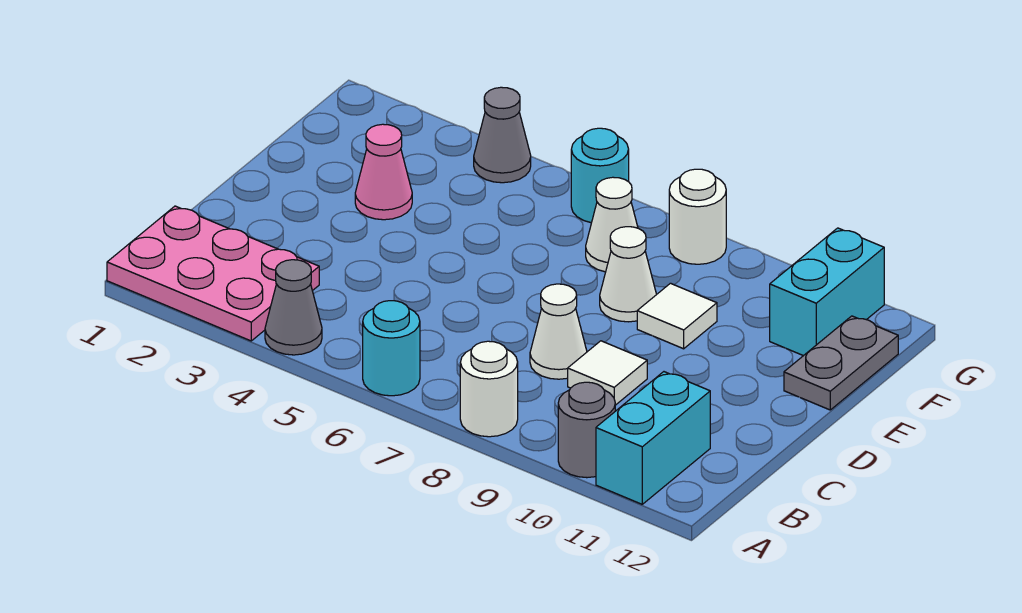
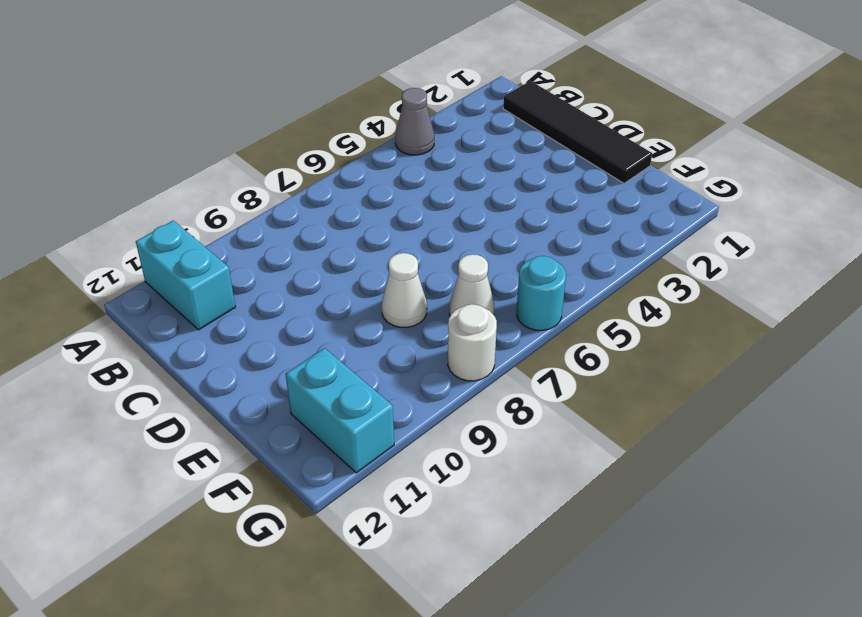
black tile B1:E1 level 1 -> pink plate A1:B3 level 1
none -> cyan round brick A6 level 1
none -> white round brick A8 level 1
none -> grey round brick A10 level 1

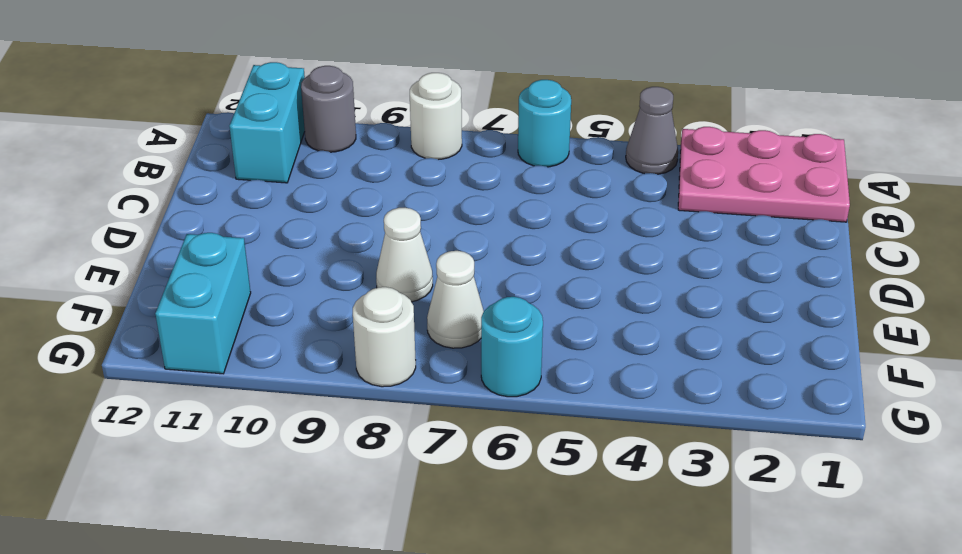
none -> white cone C8 level 1
none -> white tile C9 level 1
none -> pink cone E3 level 1

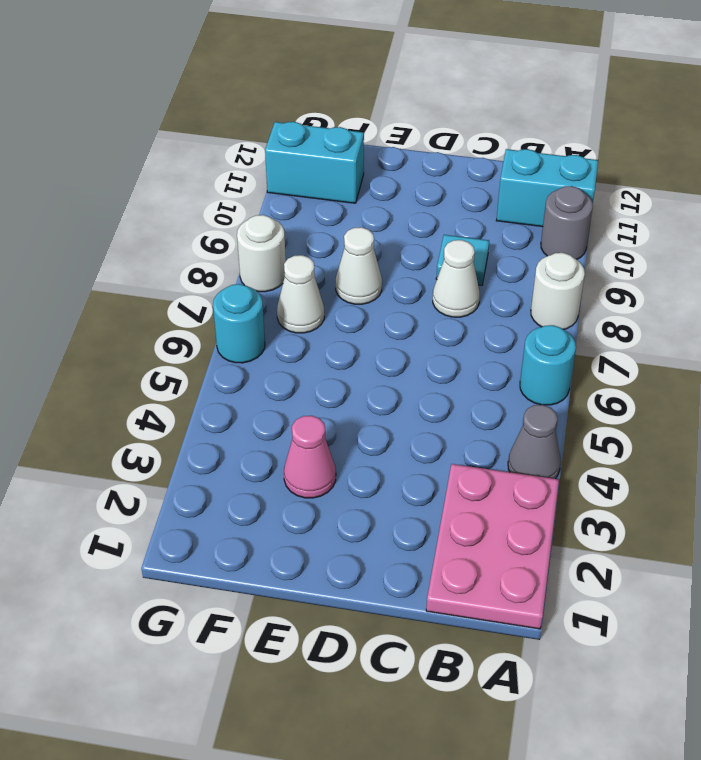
cyan tile C9 level 1 -> white tile C9 level 1
none -> white tile E9 level 1
none -> grey plate E12:F12 level 1
none -> grey cone G4 level 1

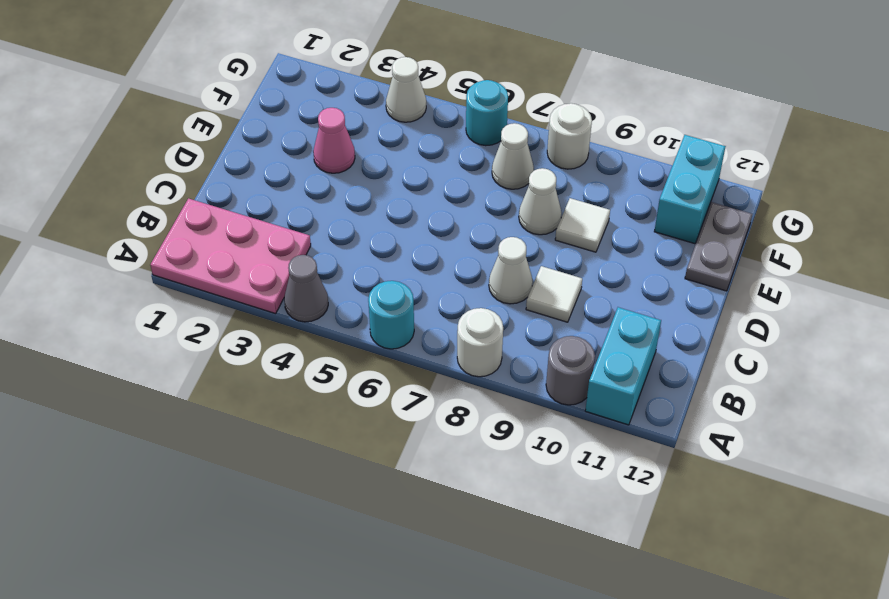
white cone G4 level 1 -> grey cone G4 level 1

